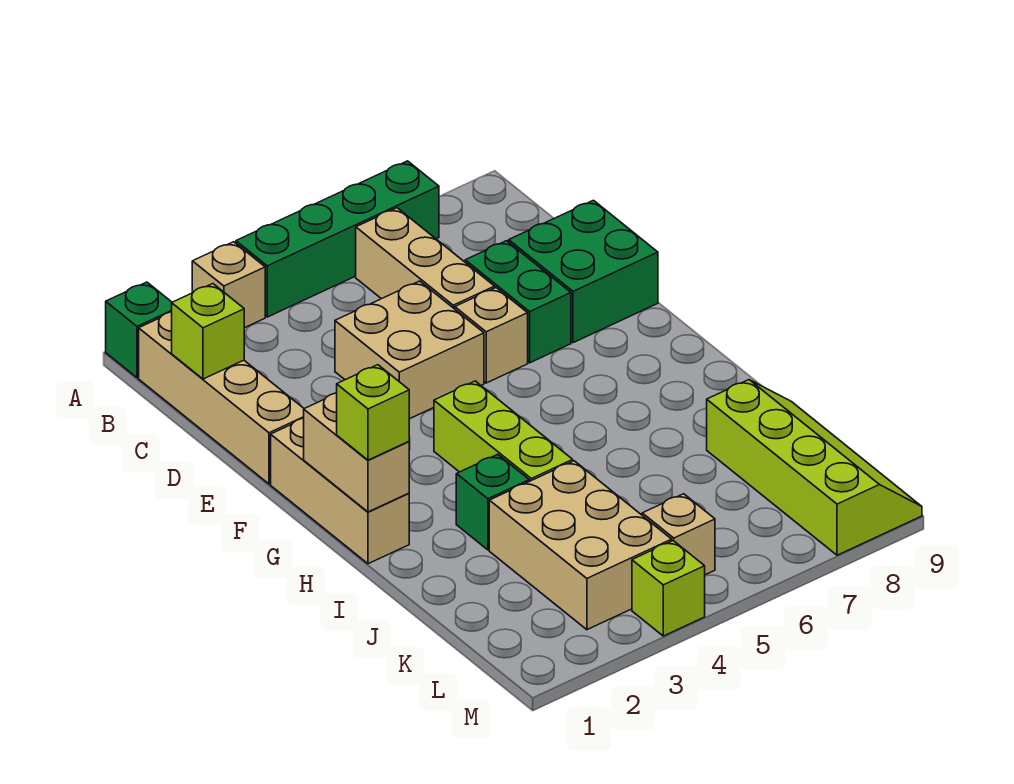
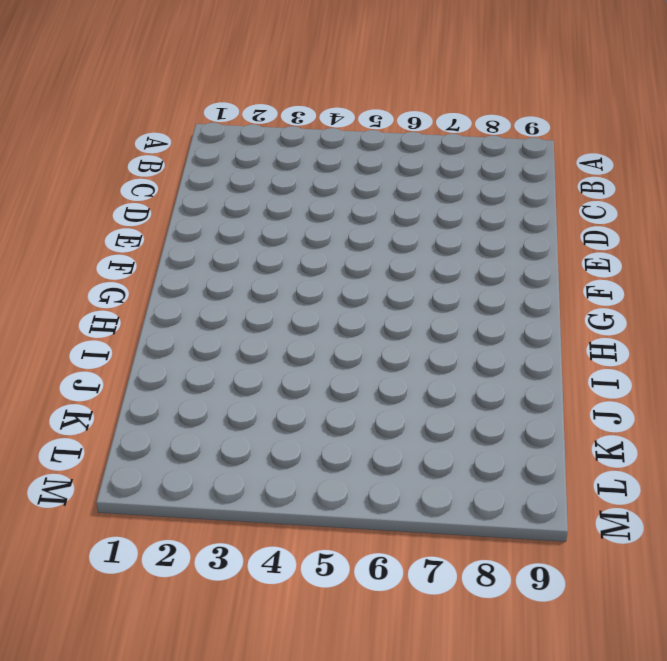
none -> green brick A1 level 1
none -> tan brick A3 level 1
none -> green brick A4:A7 level 1

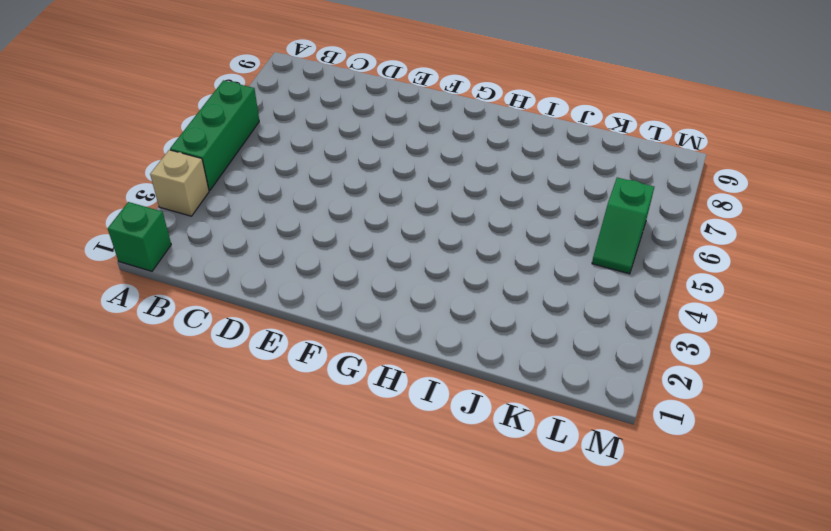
green brick A4:A6 level 1 -> green brick A4:A7 level 1
green slope L5:L6 level 1 top 6 -> tan brick L5 level 1
none -> tan brick B1:E1 level 1
none -> tan brick B6:D6 level 1
none -> tan brick D4:E5 level 1

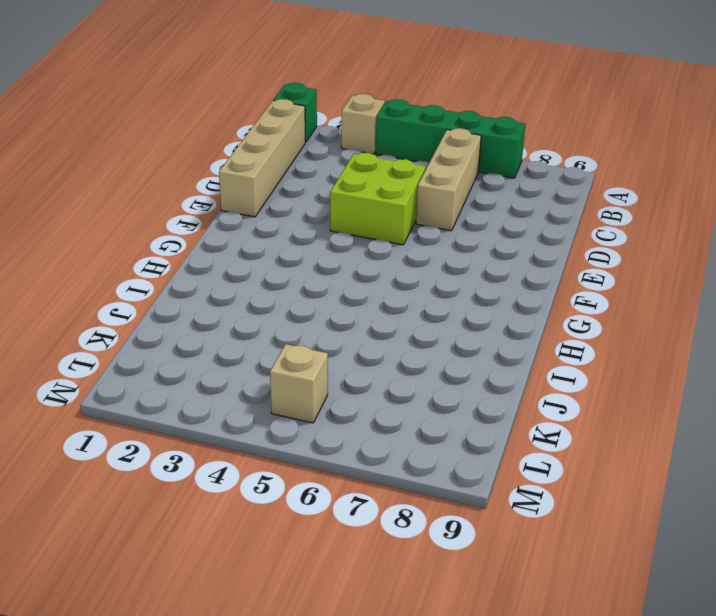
lime brick D4:E5 level 1 -> tan brick D4:E5 level 1
none -> green brick D7:E7 level 1
none -> green brick D8:E9 level 1
none -> tan brick E6 level 1

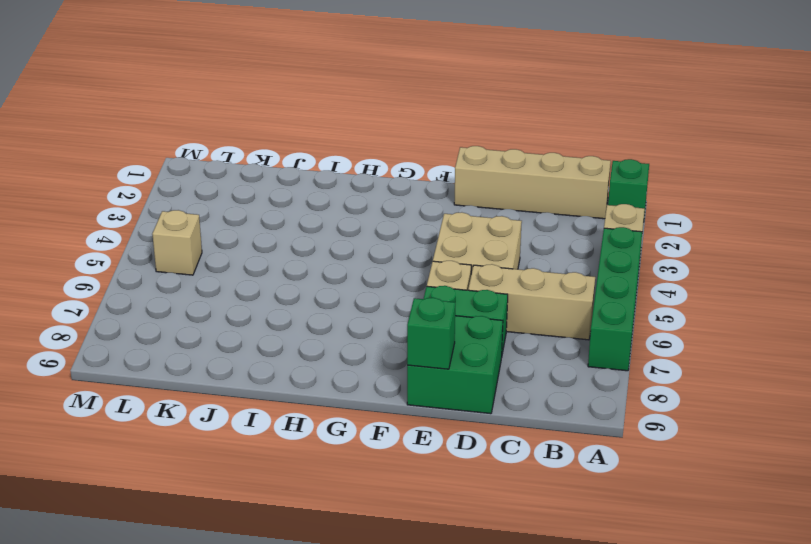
green brick E9 level 2 -> green brick I3 level 1
none -> tan brick F1:H1 level 1
none -> lime brick G4:I4 level 1
none -> tan brick J3:L4 level 1

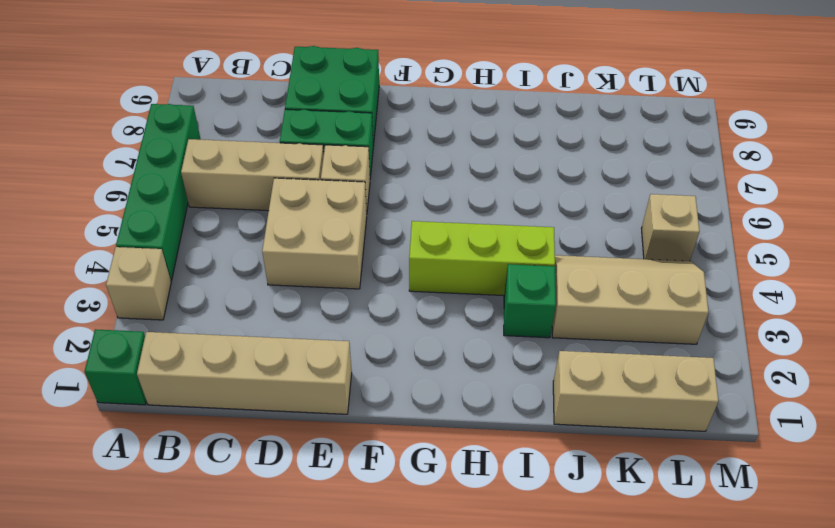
tan brick J1:L1 level 1 -> tan brick F1:H1 level 1
tan slope J3:L4 level 1 top 3 -> tan brick J3:L4 level 1
none -> lime slope J8:M9 level 1 top 8
none -> lime brick M4 level 1
none -> lime brick C1 level 2

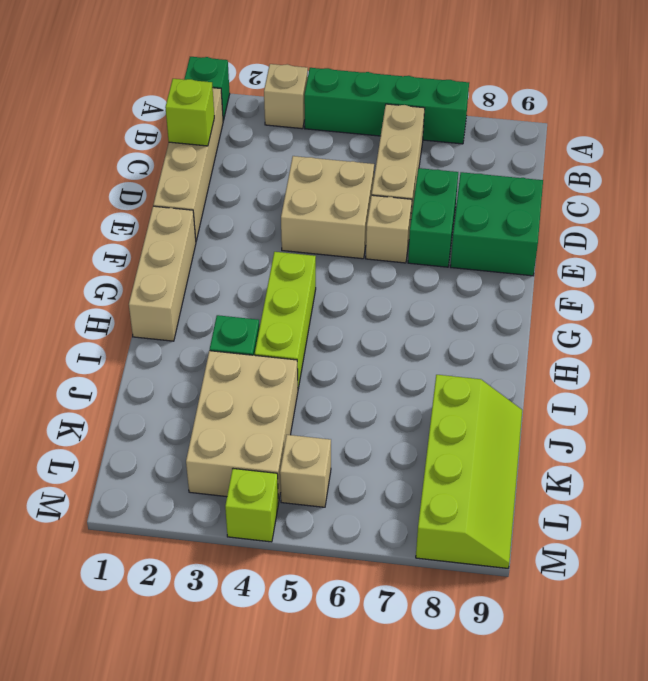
none -> tan brick G1:H1 level 2
none -> lime brick H1 level 3

